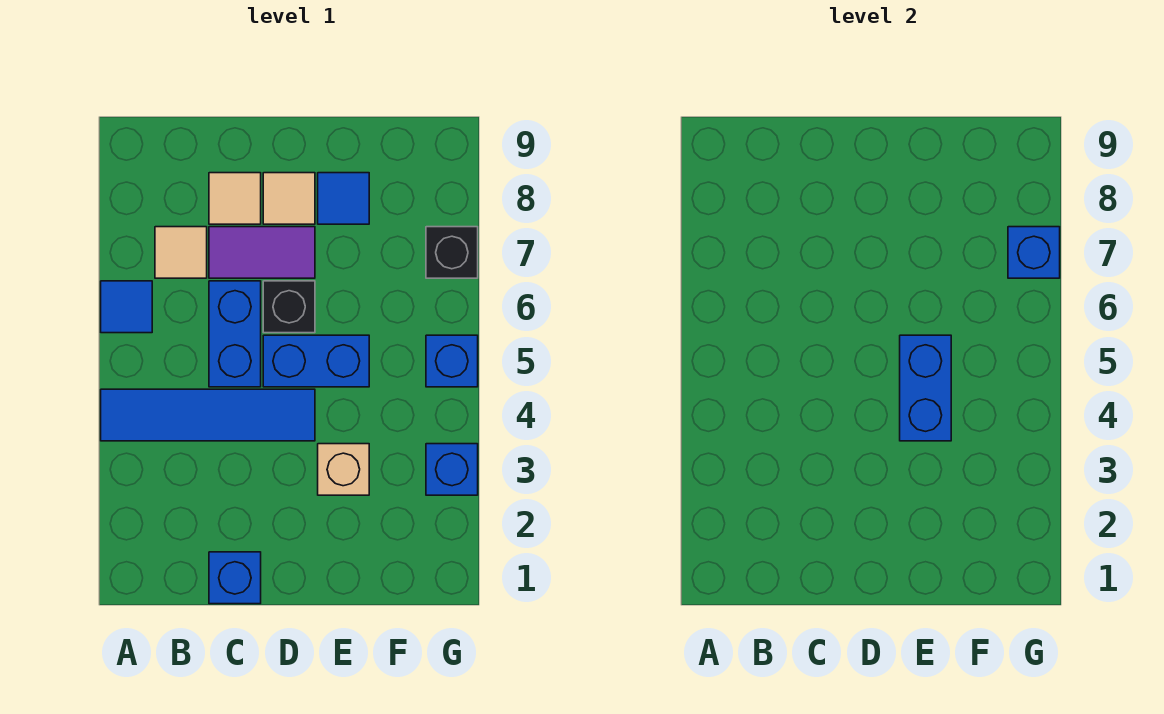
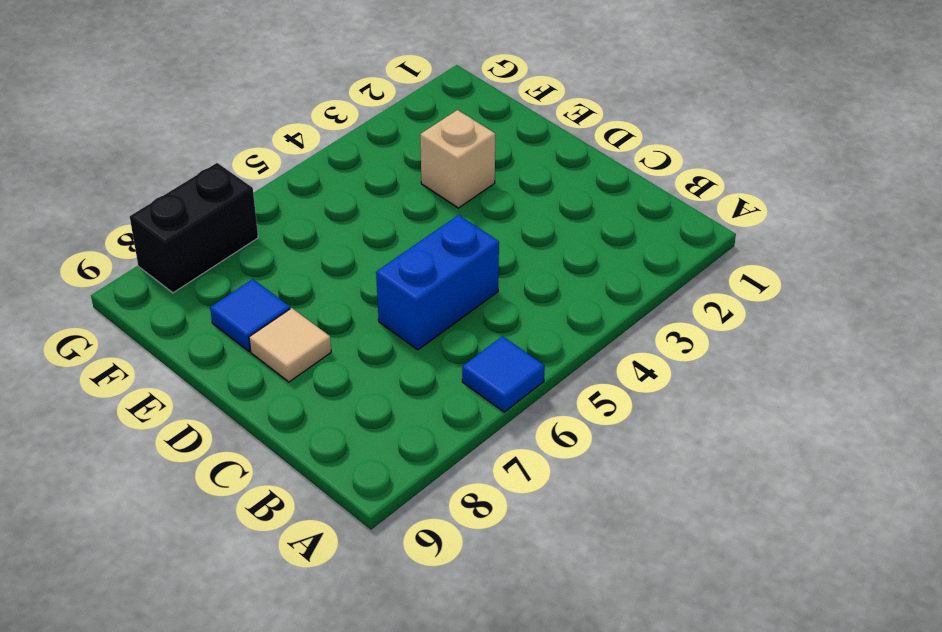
black brick G7:G8 level 1 -> black brick G7 level 1
none -> blue tile A4:D4 level 1
none -> tan tile B7 level 1
none -> blue brick C1 level 1

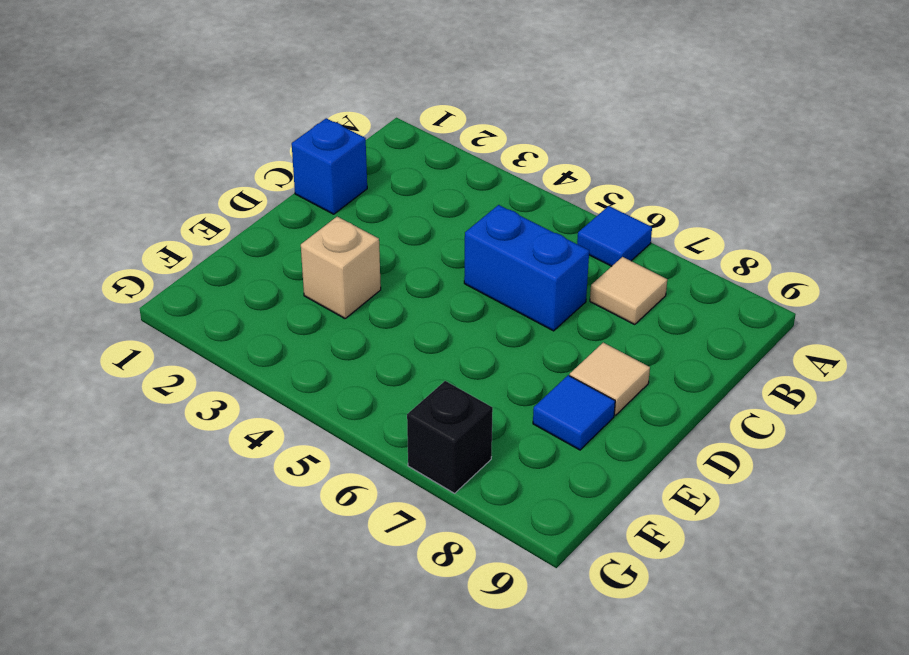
none -> blue tile A4:D4 level 1
none -> purple tile C7:D7 level 1
none -> tan tile C8 level 1

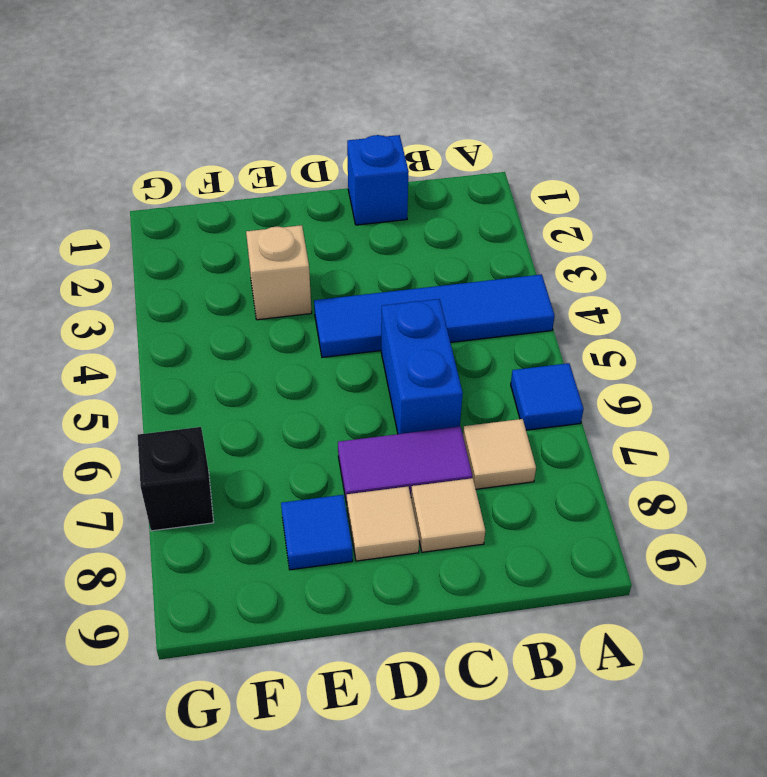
none -> blue brick D5:E5 level 1
none -> black brick D6 level 1
none -> blue brick G3 level 1

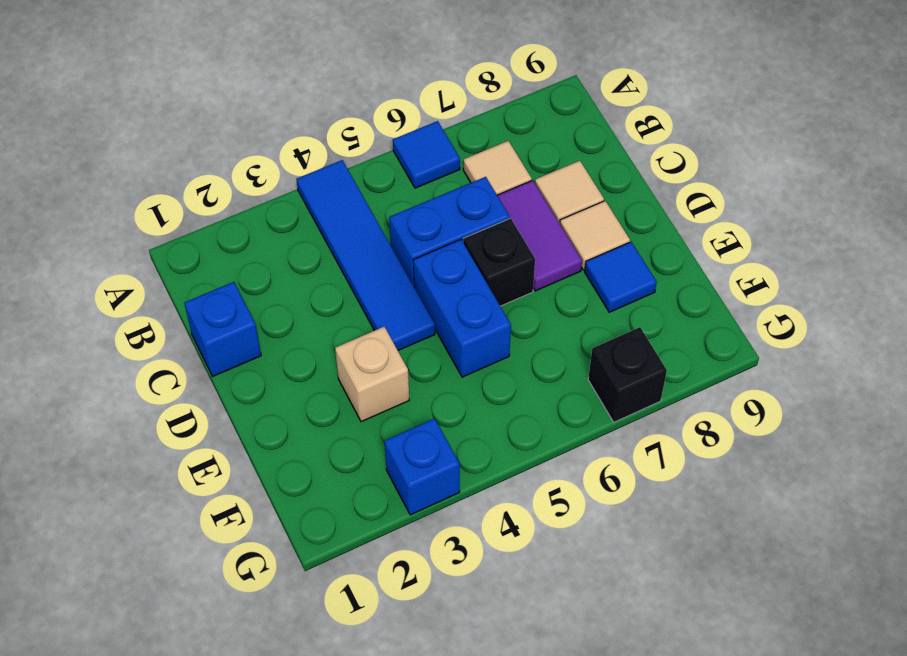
none -> blue brick G5 level 1
none -> blue brick E4:E5 level 2
none -> blue brick G7 level 2

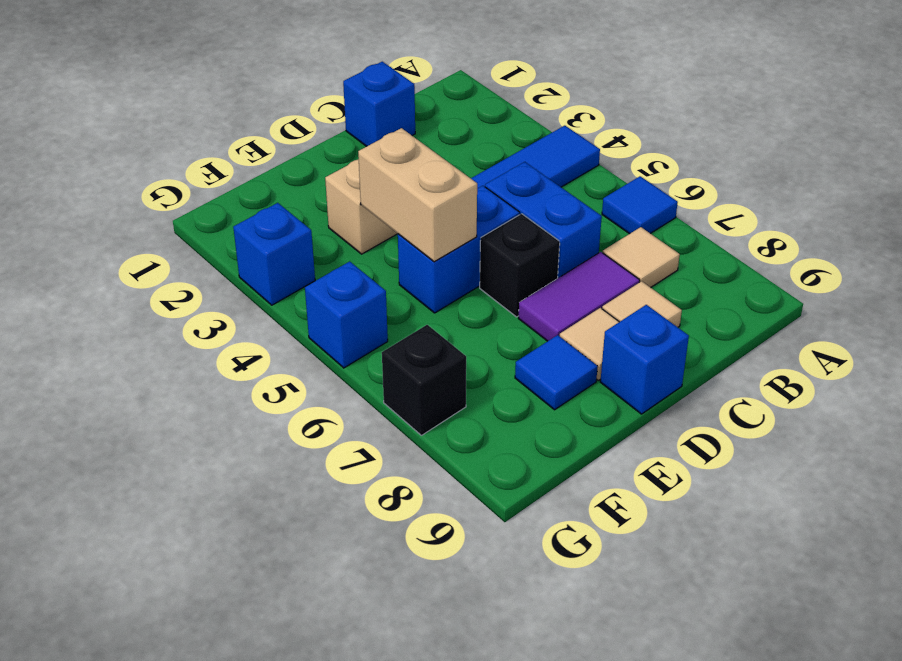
blue brick D9 level 1 -> blue brick G7 level 2
tan brick E4:E5 level 2 -> blue brick E4:E5 level 2

